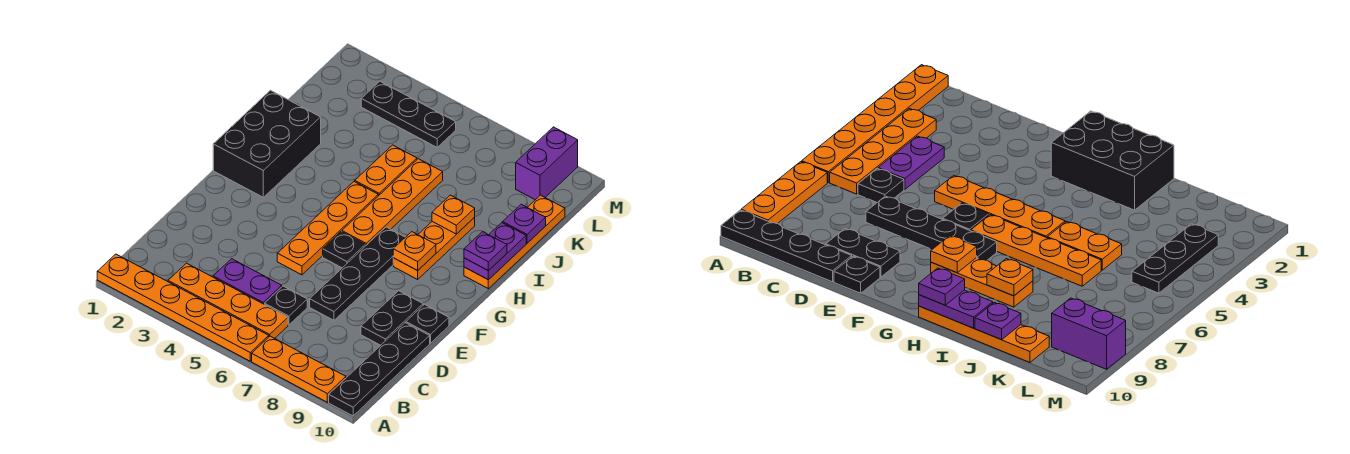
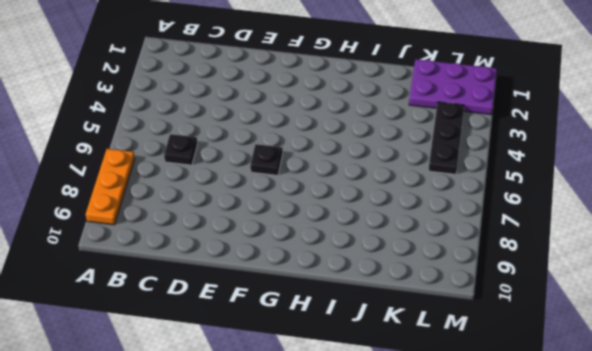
purple plate K1:M2 level 1 -> none
none -> orange plate A1:A6 level 1
none -> black plate A10:D10 level 1
none -> orange plate B3:B6 level 1

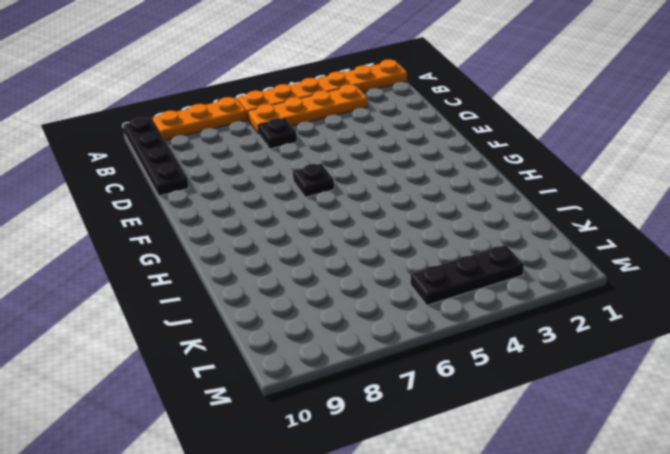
none -> purple plate C4:C5 level 1
none -> black plate D7:G7 level 1
none -> black plate D9:E9 level 1

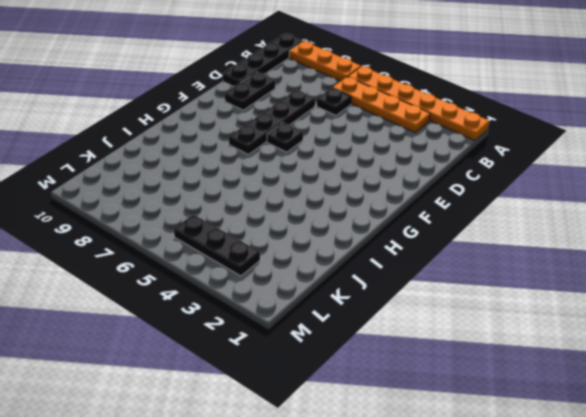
none -> purple plate C4:C5 level 1
none -> orange plate E5:H5 level 1
none -> black plate E10 level 1

